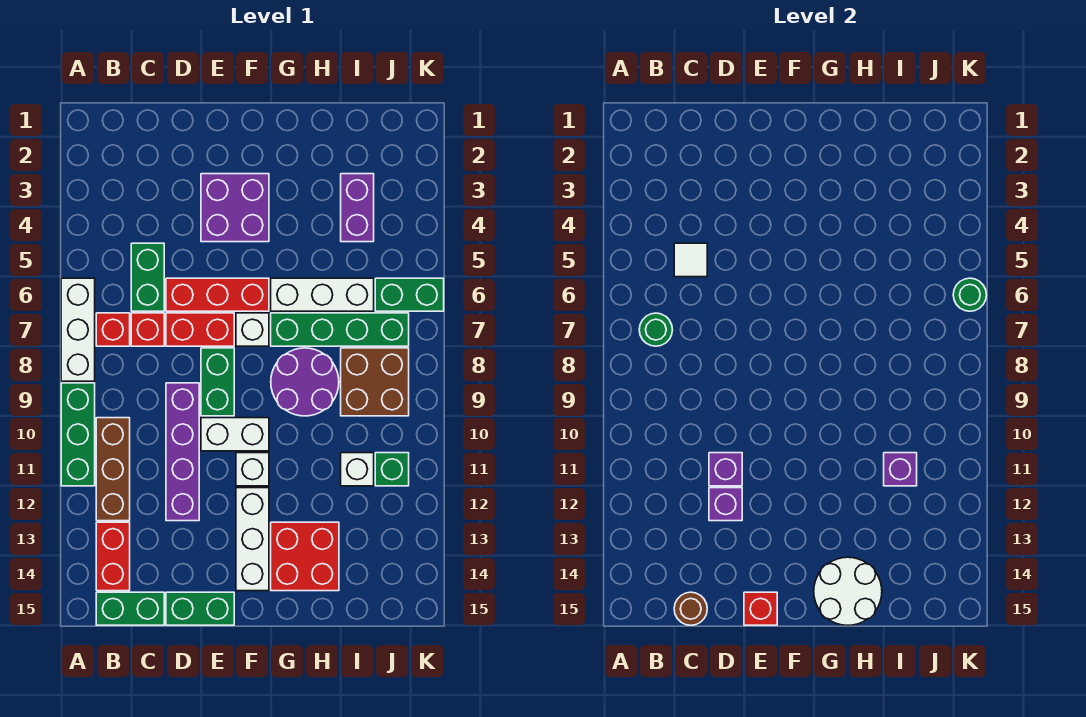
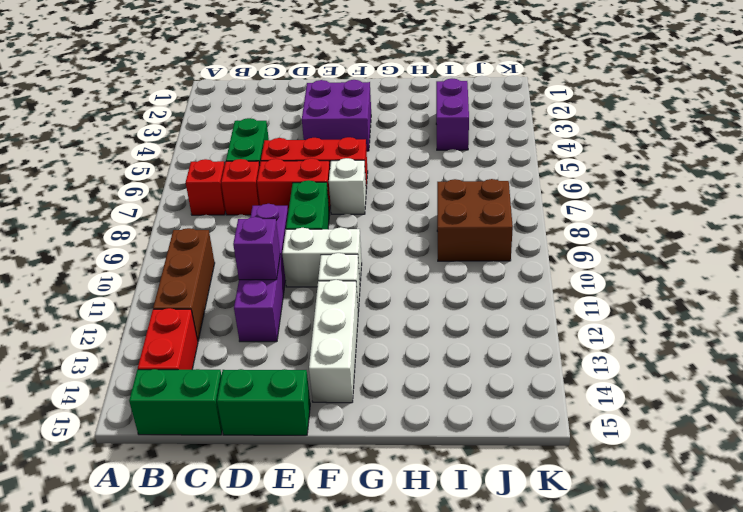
none -> white brick A6:A8 level 1
none -> green brick A9:A11 level 1
none -> white brick G6:I6 level 1
none -> green brick G7:J7 level 1

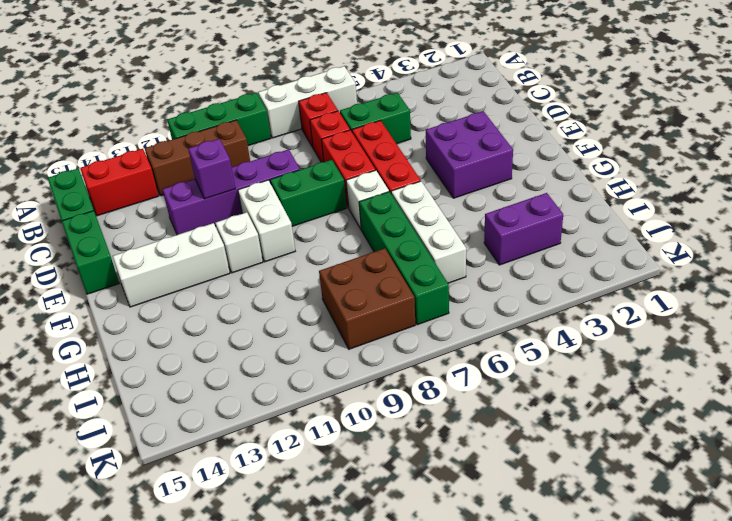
none -> purple round brick G8:H9 level 1
none -> red brick G13:H14 level 1
none -> white brick I11 level 1
none -> green brick J6:K6 level 1

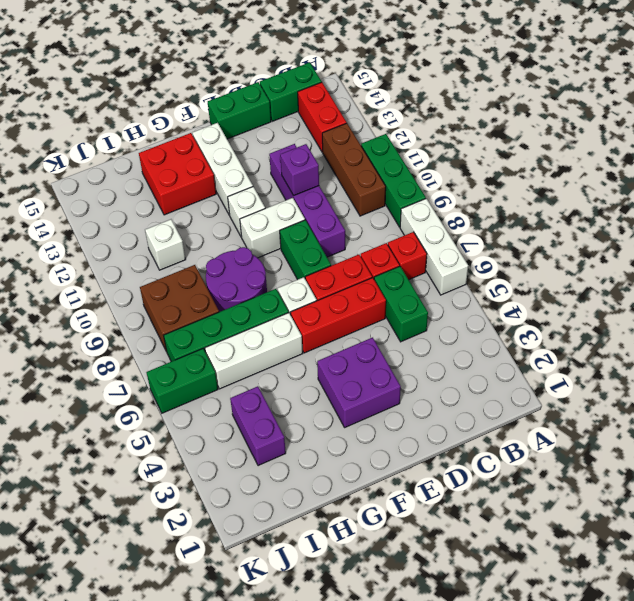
none -> green brick J11 level 1
none -> green round brick B7 level 2
none -> white tile C5 level 2
none -> brown round brick C15 level 2

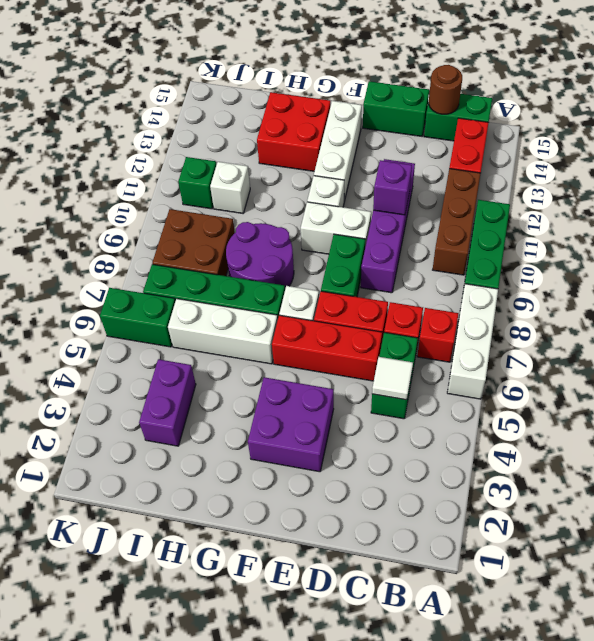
none -> green round brick B7 level 2
none -> purple brick D12 level 2
none -> red brick E15 level 2
none -> white round brick G14:H15 level 2

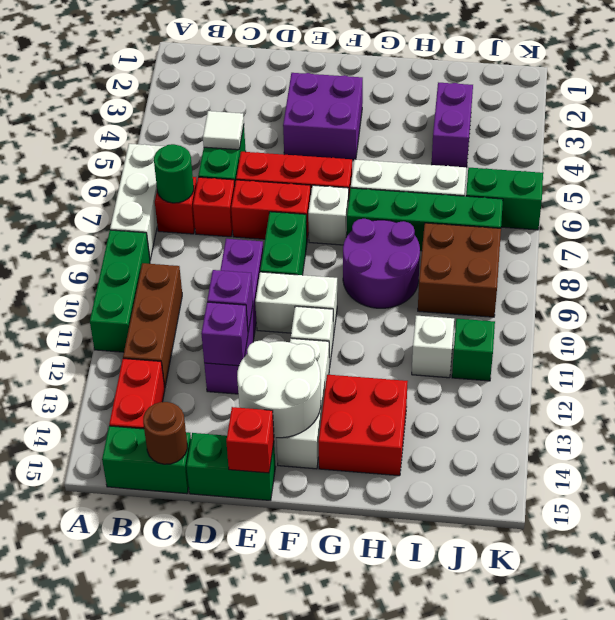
white round brick E13:F14 level 2 -> white round brick G14:H15 level 2
none -> purple brick I11 level 2
none -> green round brick K6 level 2

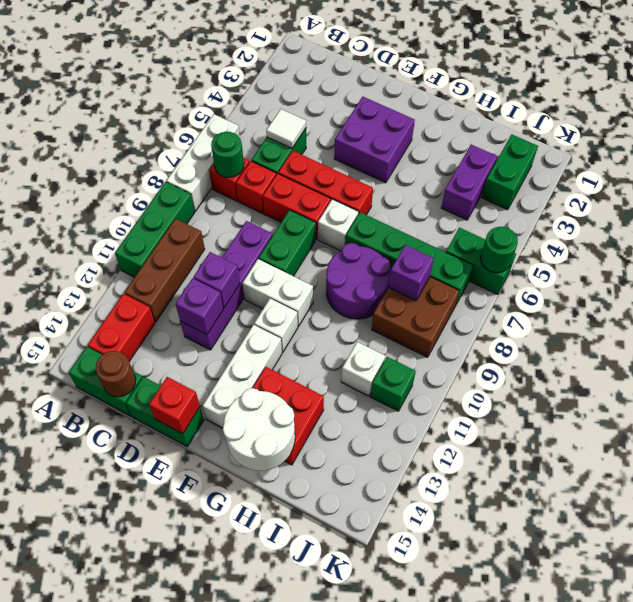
purple brick I8 level 2 -> purple brick I11 level 2
green brick J2:J3 level 1 -> none
none -> white brick G6:I6 level 1

